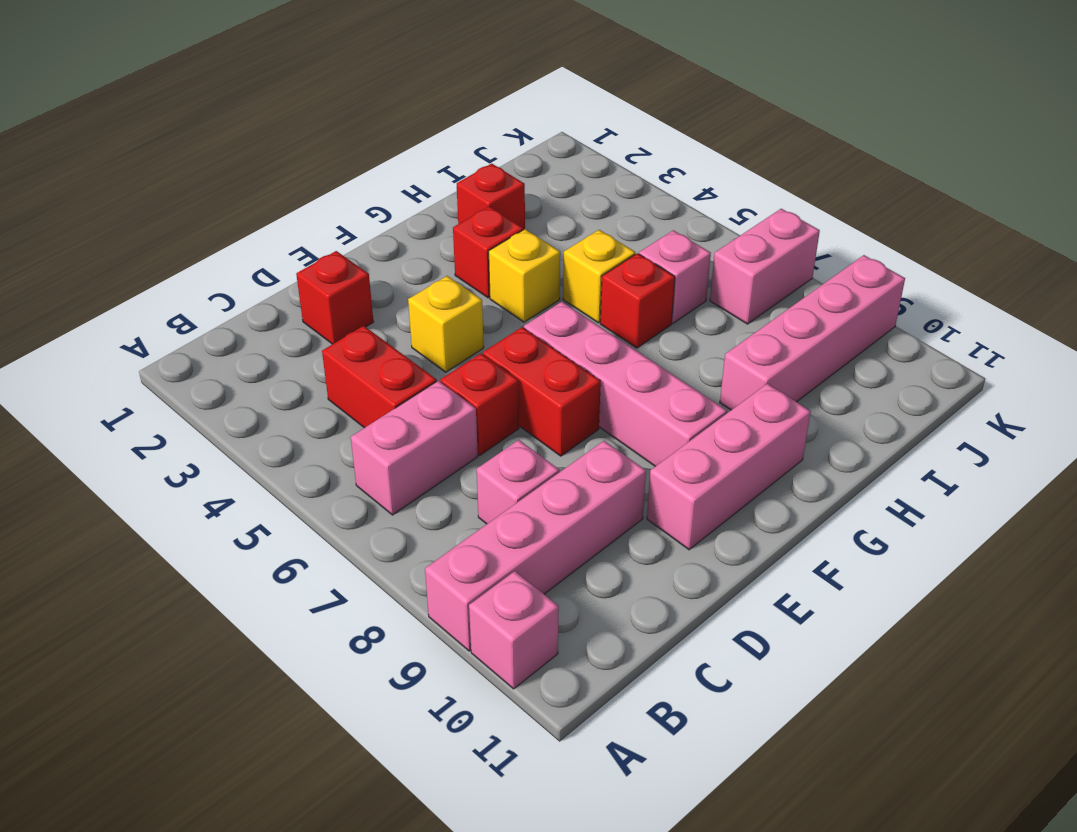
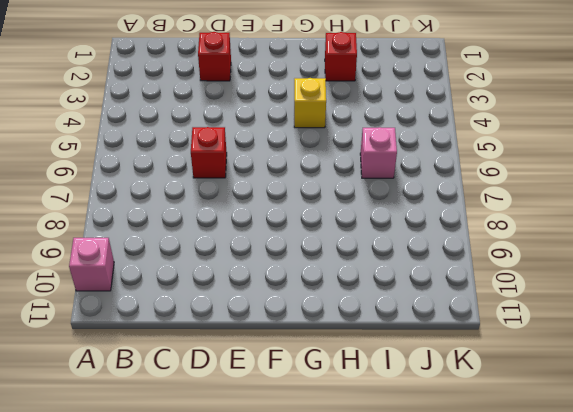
none -> pink brick A9:D9 level 1
none -> pink brick B6:C6 level 1
none -> red brick C4:C5 level 1

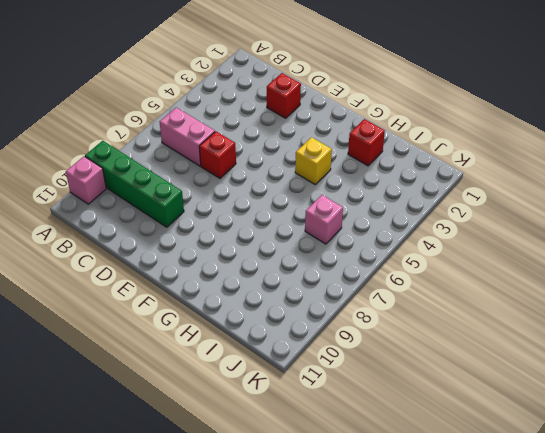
green brick A9:D9 level 1 -> pink brick A9:D9 level 1
none -> red brick C4:C5 level 1
none -> pink brick C8 level 1
none -> yellow brick E4 level 1

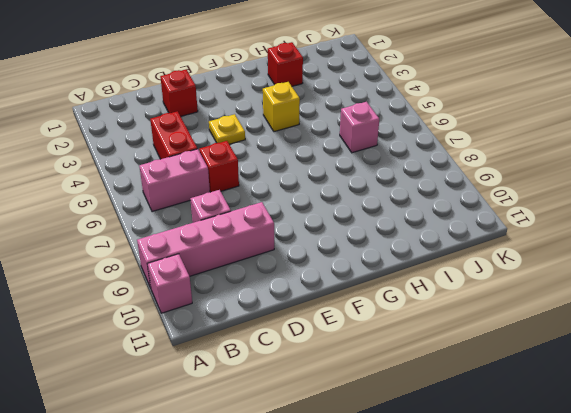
yellow plate E4 level 1 -> yellow brick E4 level 1
none -> red brick E6:E7 level 1
none -> pink brick E10:G10 level 1
none -> pink brick F6:F9 level 1

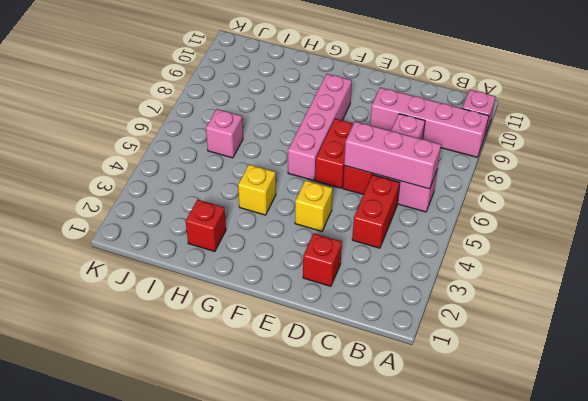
pink brick B6:D6 level 2 -> pink brick E10:G10 level 1
none -> red brick G3 level 1
none -> yellow brick H5 level 1
none -> red brick H6 level 1

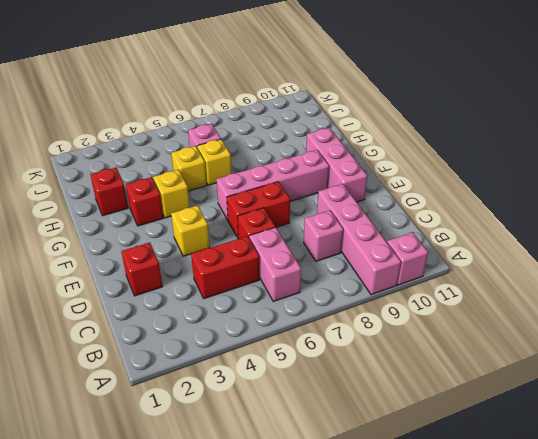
yellow brick H6 level 1 -> red brick H6 level 1
none -> pink brick H9:K9 level 1
none -> pink brick J7:K7 level 1

